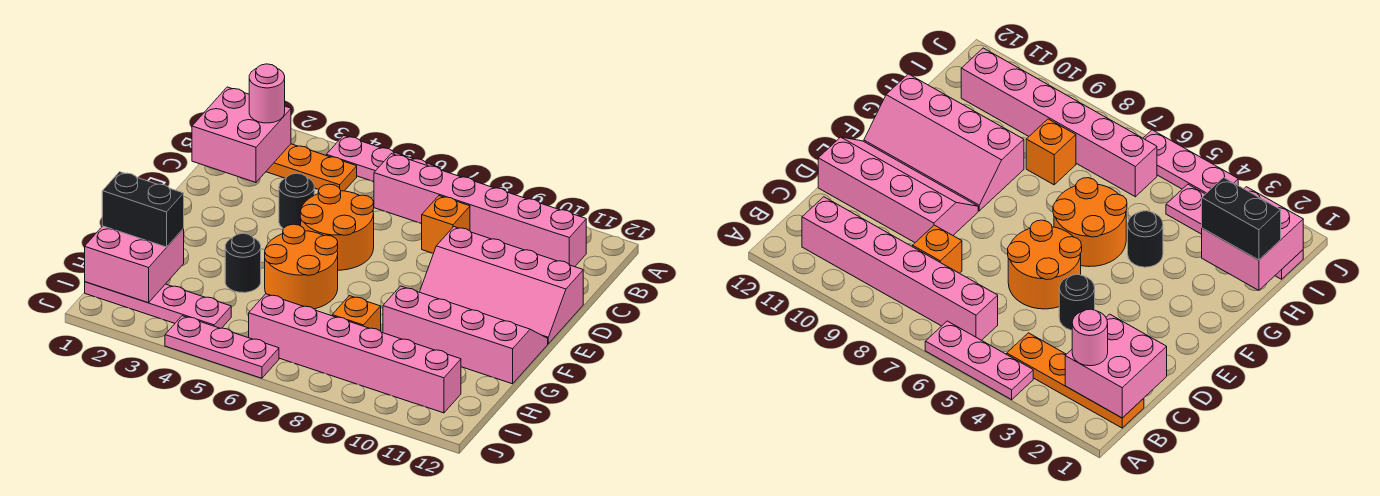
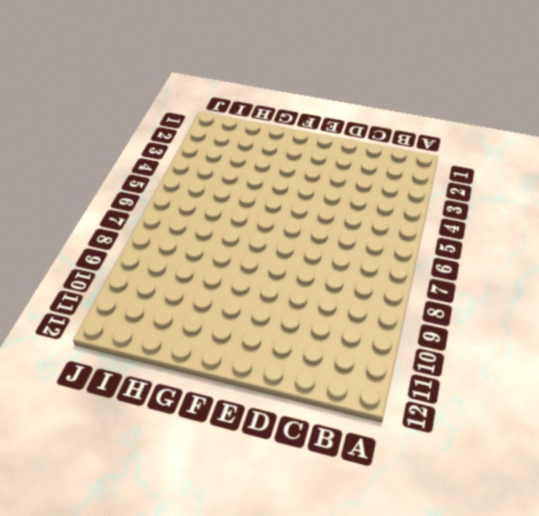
none -> pink plate A4:A6 level 1
none -> orange plate B1:B4 level 1
none -> pink brick B6:B11 level 1

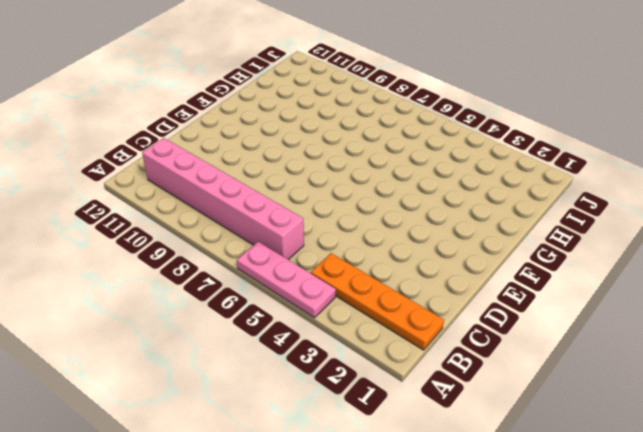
none -> orange brick C8 level 1
none -> black round brick D4 level 1
none -> orange round brick D5:E6 level 1

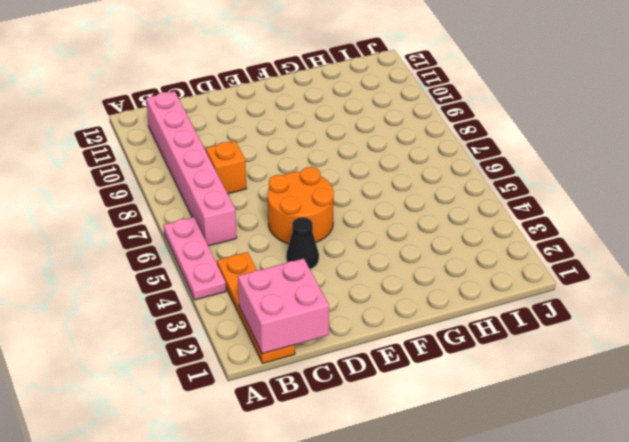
black cone D4 level 1 -> black round brick D4 level 1
none -> pink slope D9:E12 level 1 top D
none -> orange round brick F5:G6 level 1
none -> pink slope F9:G12 level 1 top G

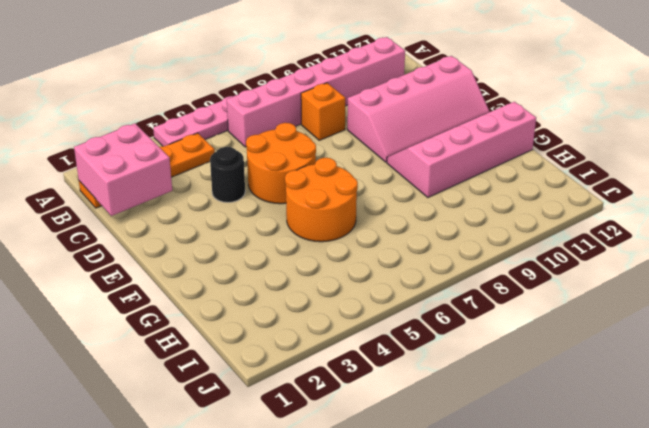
none -> black round brick G4 level 1
none -> orange brick H8 level 1
none -> pink plate I1:I4 level 1

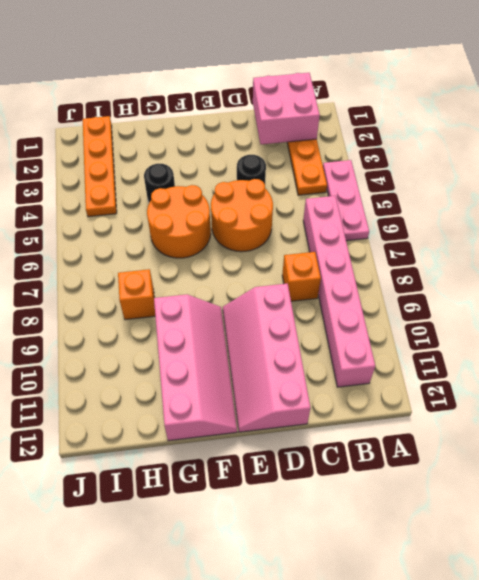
orange plate I1:I4 level 1 -> pink plate I1:I4 level 1
none -> pink brick I6:I11 level 1
none -> pink plate J4:J6 level 1
none -> pink brick H1:I2 level 2

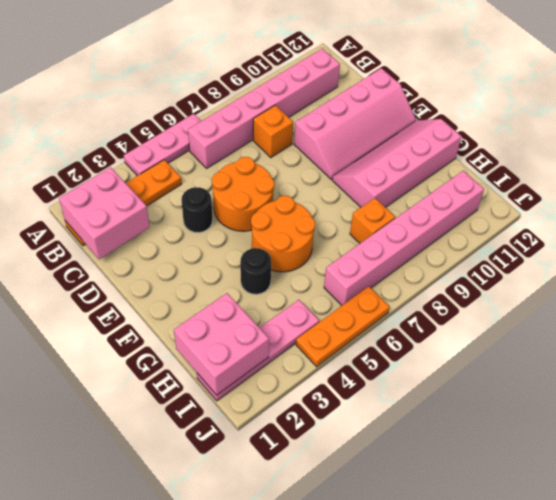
orange plate J4:J6 level 1 -> pink plate J4:J6 level 1
none -> pink round brick B2 level 3
none -> black brick H1:H2 level 3

